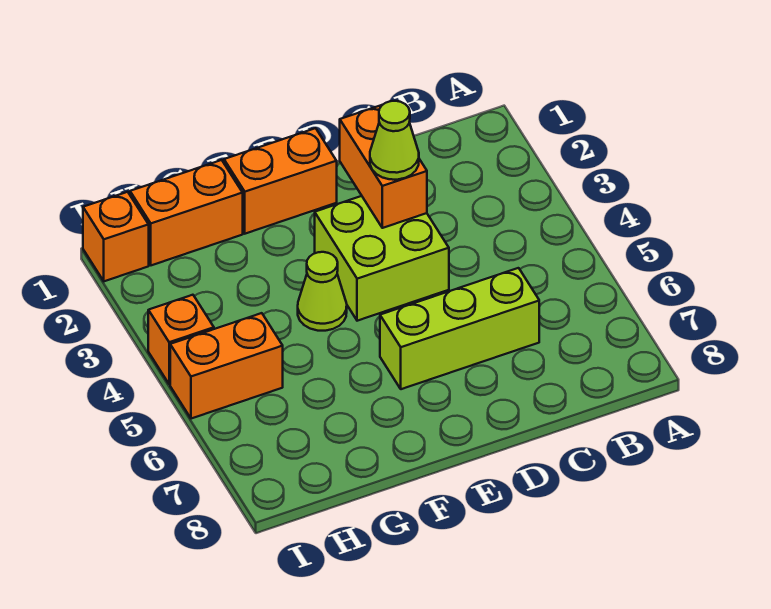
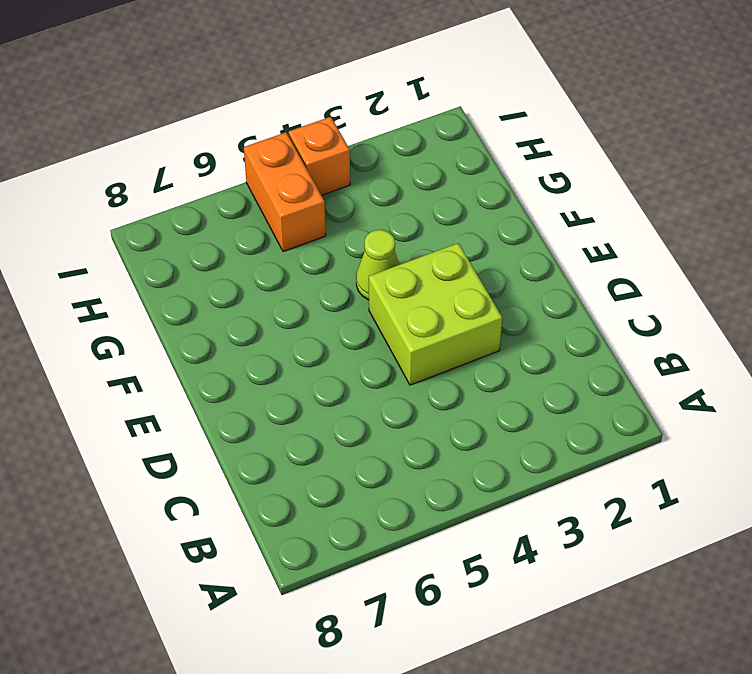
none -> lime brick C6:E6 level 1
none -> orange brick E1:F1 level 1

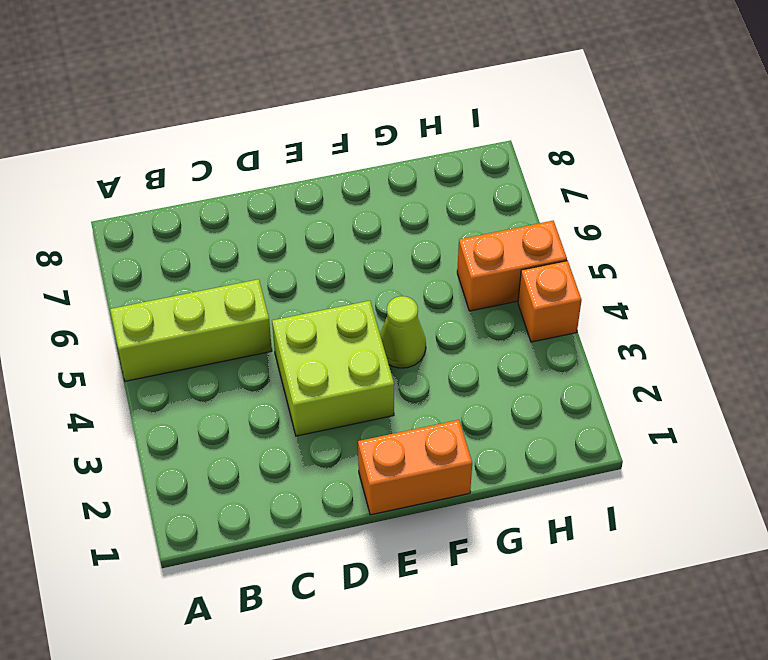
lime brick A5:C5 level 1 -> lime brick C6:E6 level 1
none -> orange brick G1:H1 level 1
none -> orange brick I1 level 1

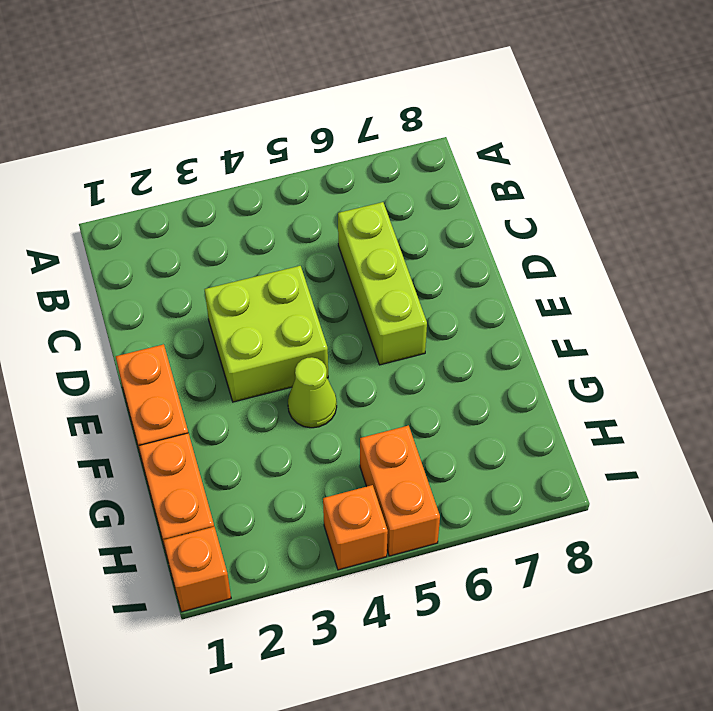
none -> orange brick D2:D3 level 2
none -> lime cone D3 level 3

